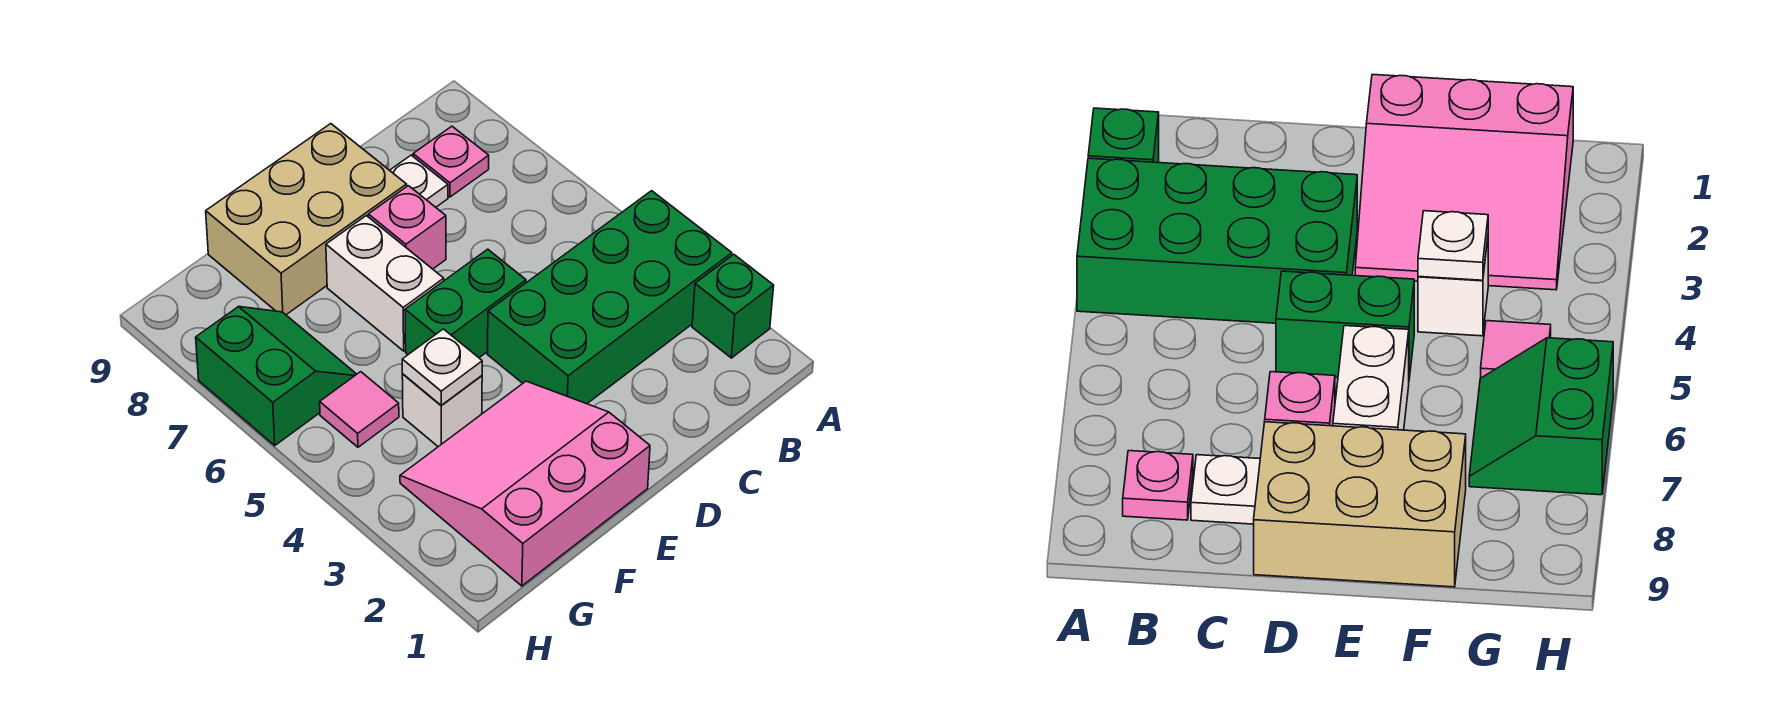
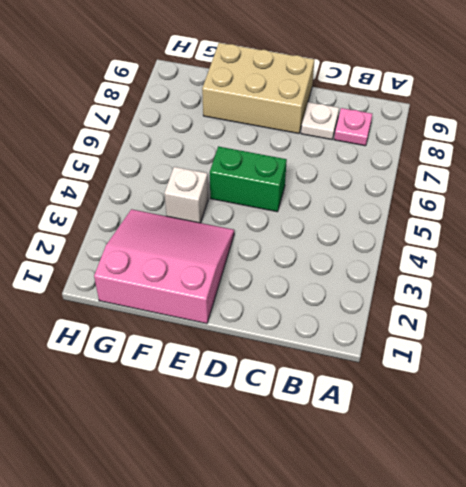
none -> green brick A2 level 1
none -> green brick A3:D4 level 1
none -> pink brick D7 level 1

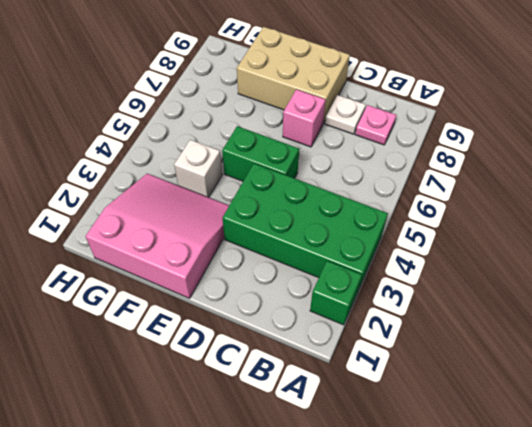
none -> white brick E6:E7 level 1
none -> pink tile G5 level 1
none -> green slope G6:H7 level 1 top H

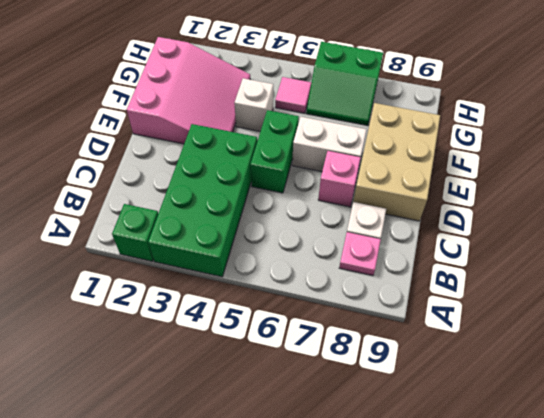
none -> white plate F4 level 2

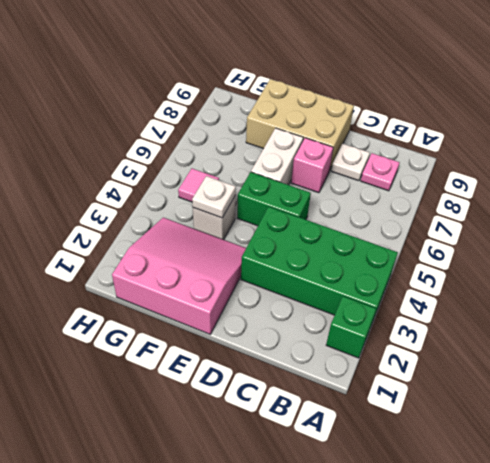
none -> green slope G6:H7 level 1 top H

